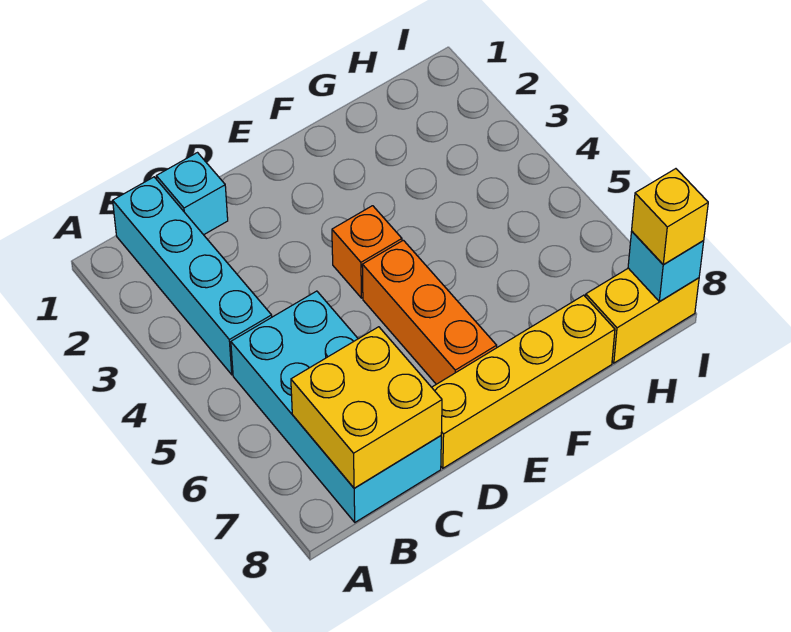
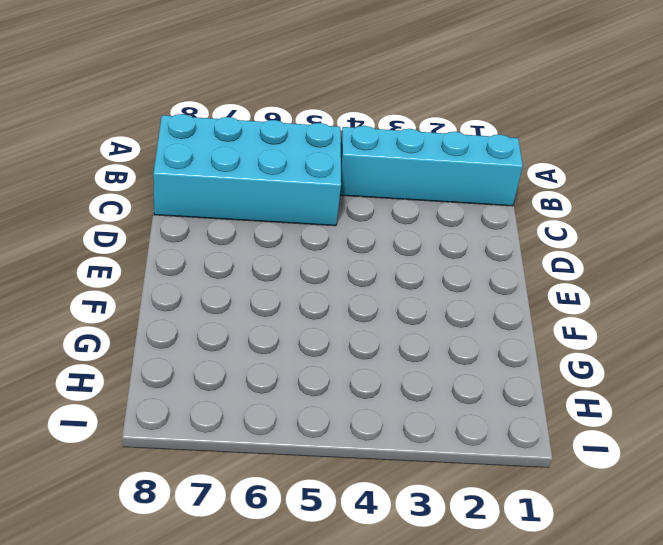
none -> cyan brick C1 level 1
none -> yellow brick D8:G8 level 1

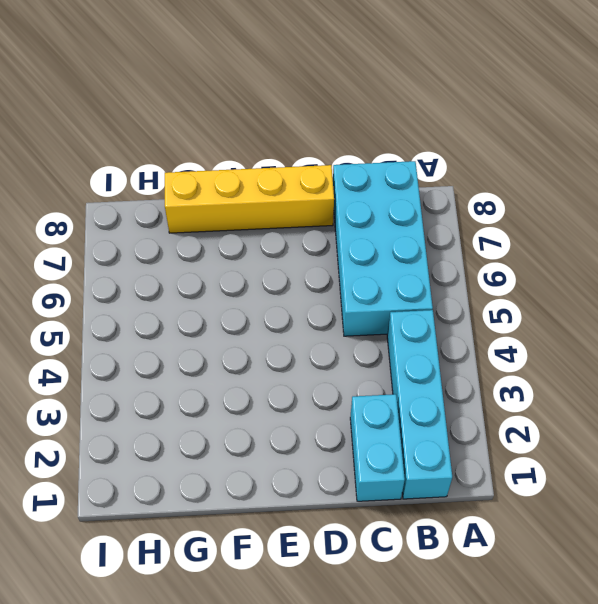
cyan brick C1:C2 level 1 -> cyan brick C1 level 1
none -> orange brick E4 level 1
none -> orange brick E5:E7 level 1

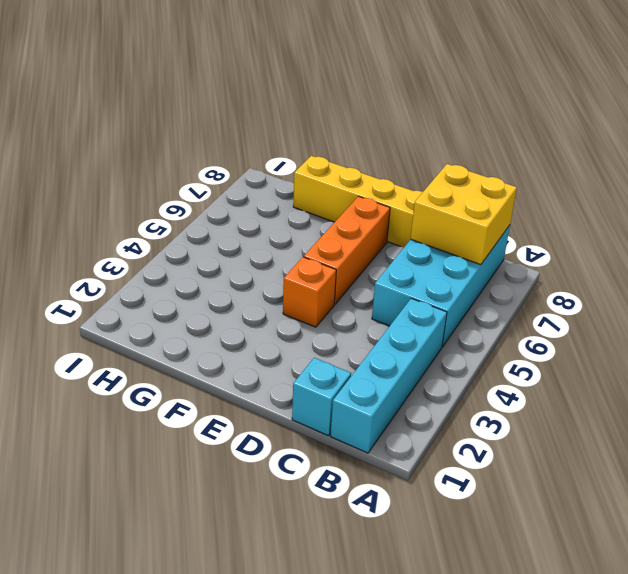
none -> yellow brick H8:I8 level 1
none -> cyan brick I8 level 2

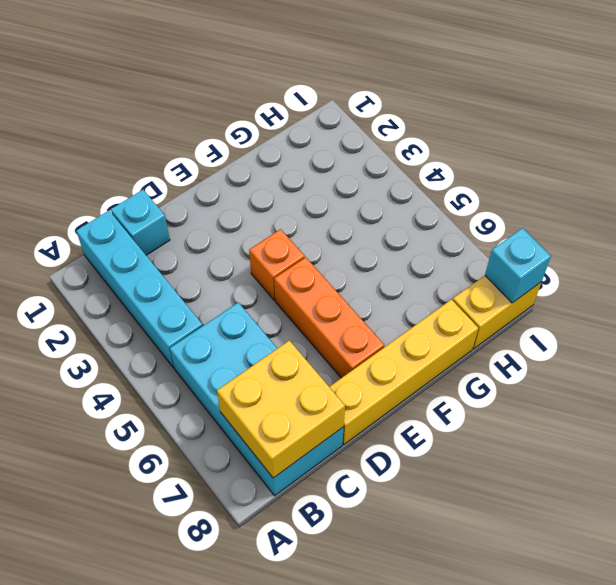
none -> yellow brick I8 level 3

